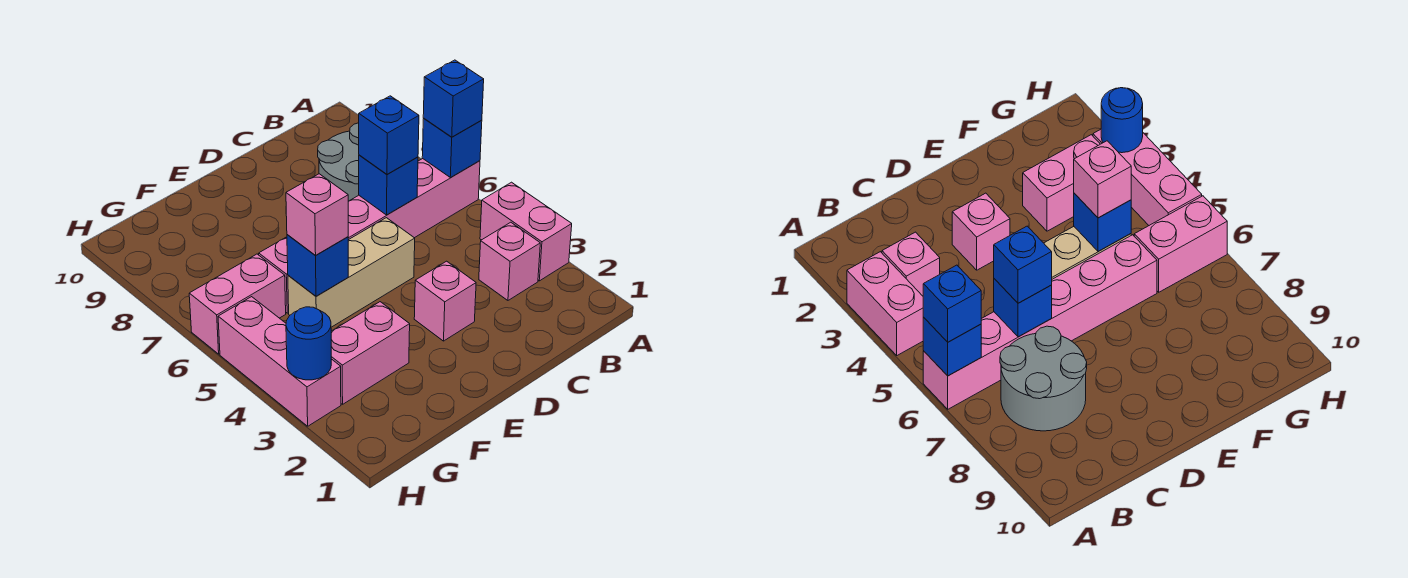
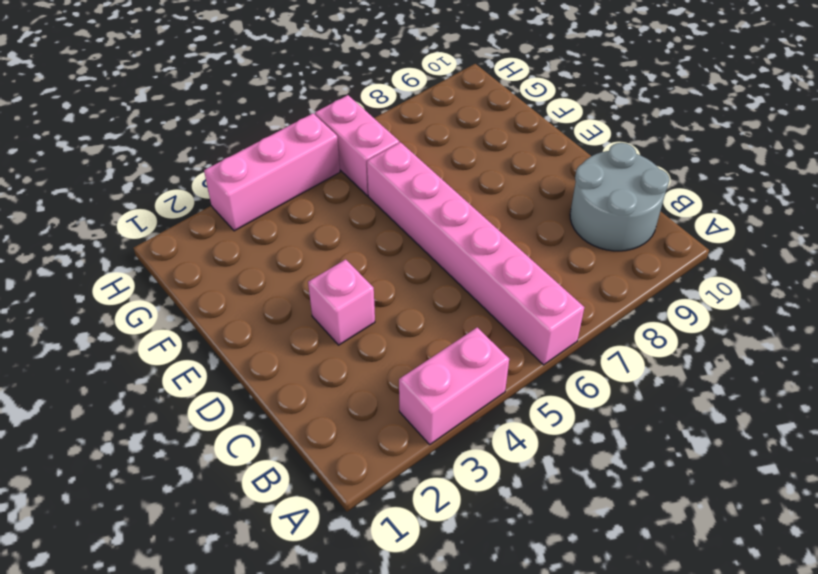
grey round brick B9:C10 level 1 -> grey round brick B7:C8 level 1
none -> pink brick B3 level 1
none -> tan brick D5:F5 level 1
none -> pink brick F3:G3 level 1

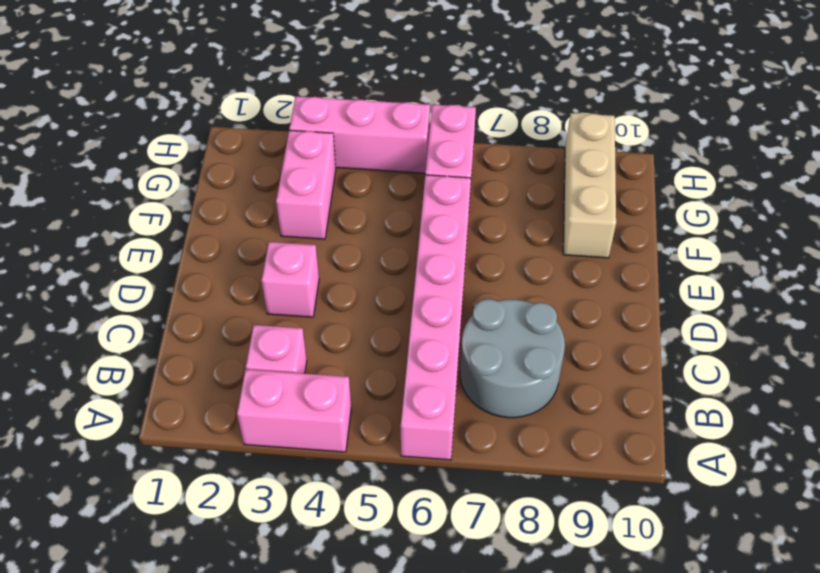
tan brick F9:H9 level 1 -> tan brick D5:F5 level 1
none -> blue brick A6 level 2
none -> blue brick C6 level 2
none -> blue brick F5 level 2

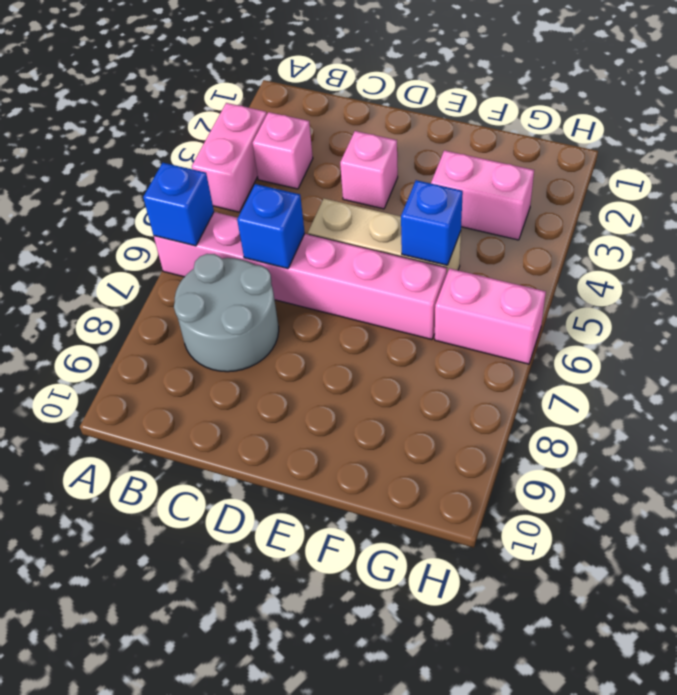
none -> pink brick H3:H5 level 1
none -> blue round brick H3 level 2
none -> blue brick A6 level 3

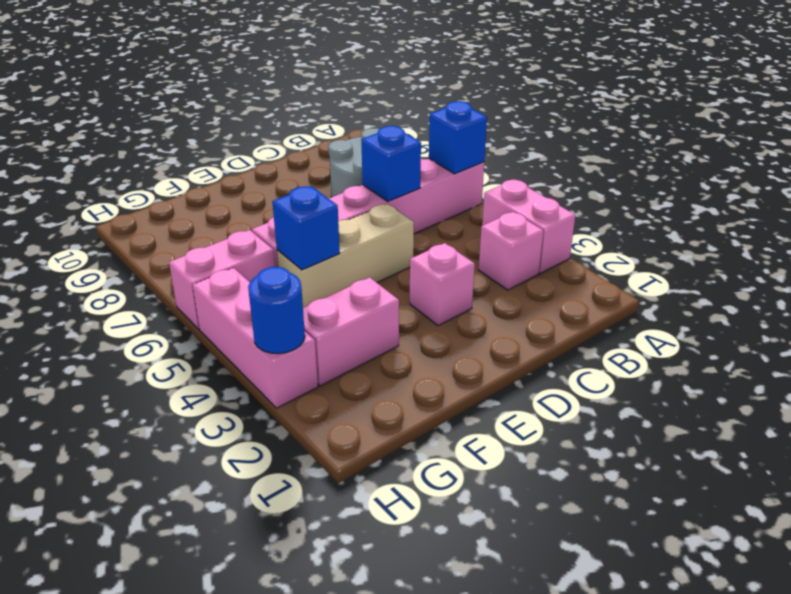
none -> blue brick A6 level 3
none -> blue brick C6 level 3
none -> pink brick F5 level 3

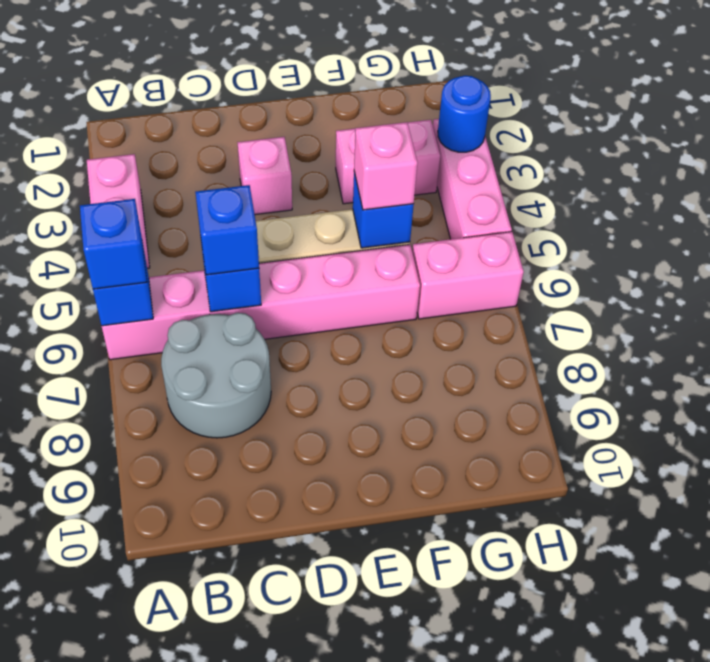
none -> pink brick B3 level 1

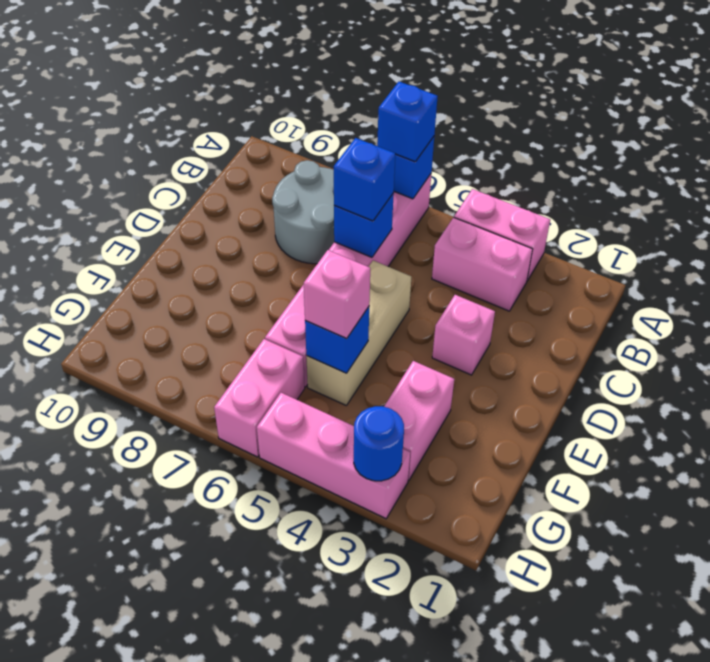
pink brick B3:B4 level 1 -> pink brick B3 level 1

